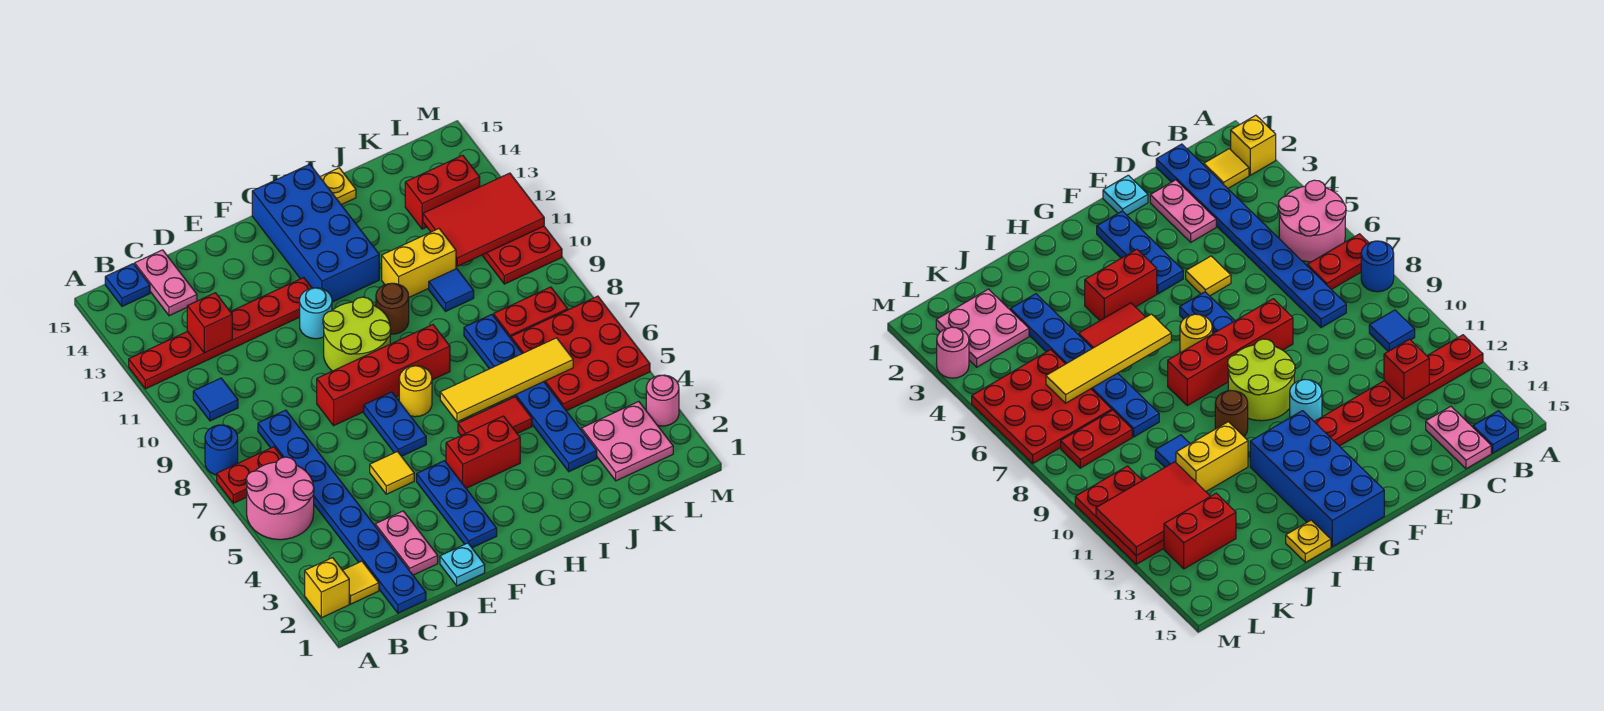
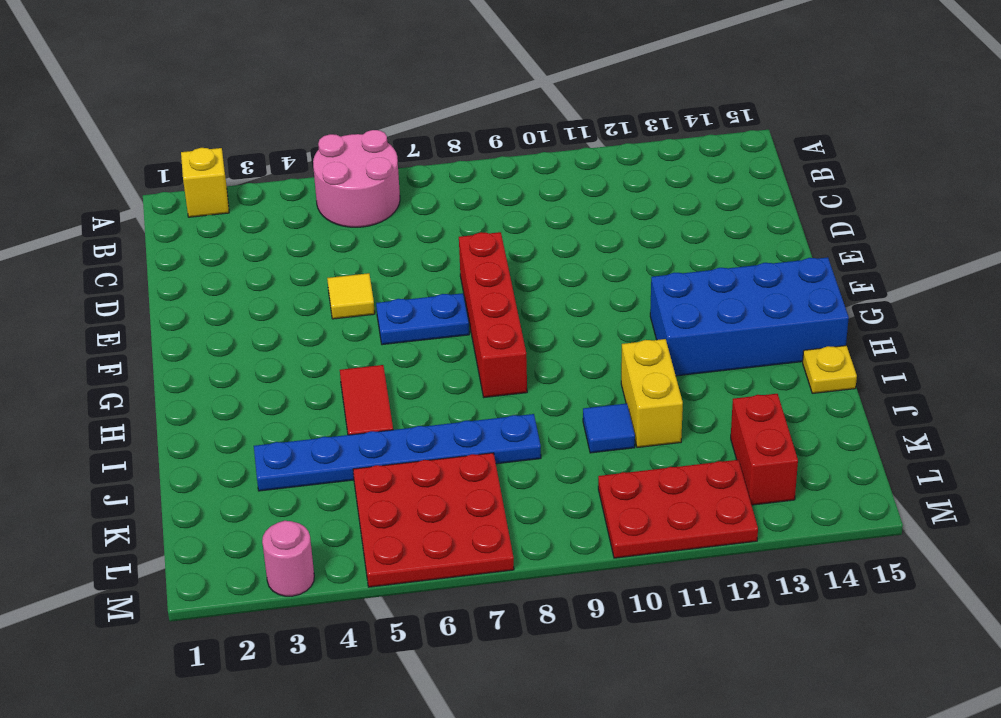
none -> red plate A7:B7 level 1
none -> blue round brick A8 level 1
none -> red plate A12:F12 level 1
none -> yellow tile B2 level 1

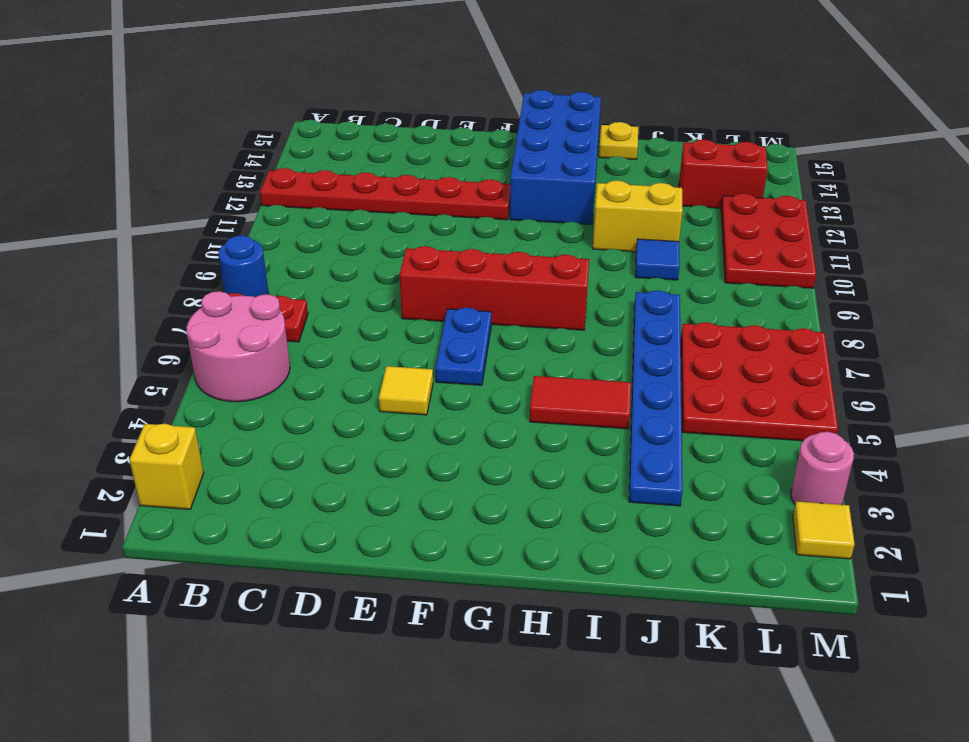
yellow tile M2 level 1 -> yellow tile B2 level 1
none -> blue tile B10 level 1
none -> blue plate B15 level 1
none -> blue plate C1:C8 level 1
none -> pink plate C14:C15 level 1

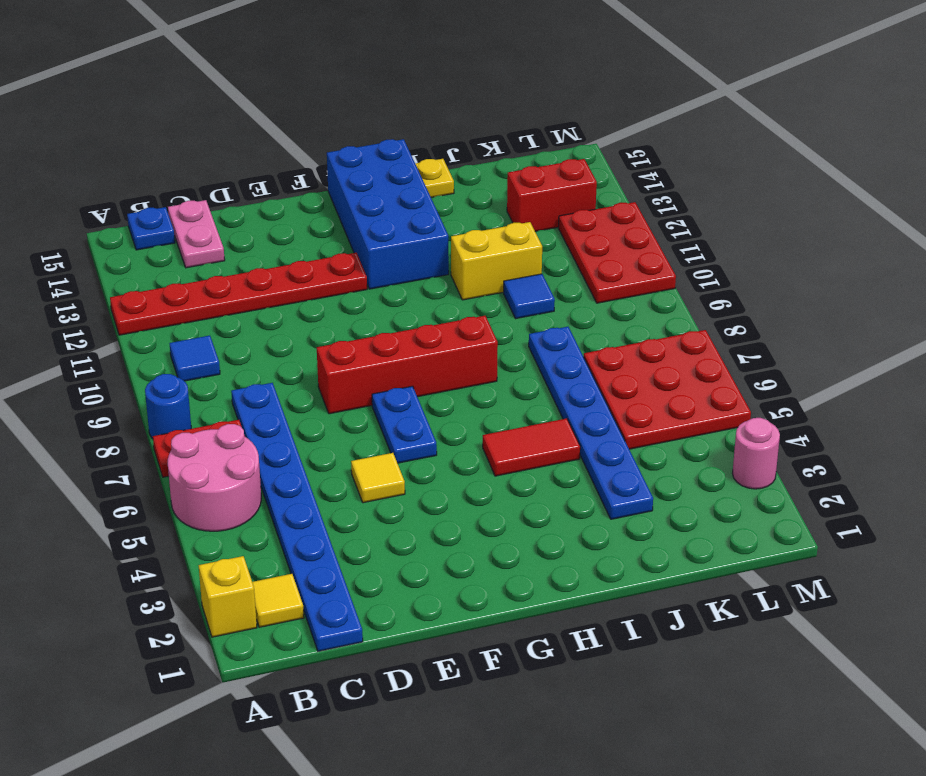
none -> pink plate D2:D3 level 1
none -> cyan plate E1 level 1
none -> blue plate F2:F4 level 1
none -> lime round brick F9:G10 level 1

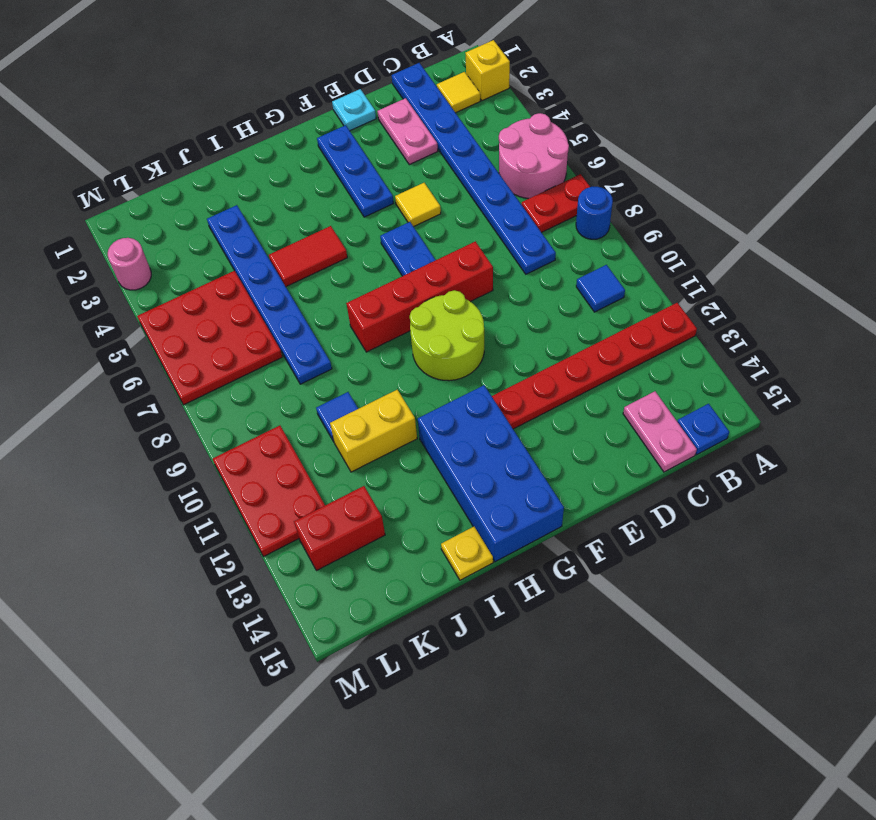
none -> cyan round brick F11 level 1
none -> red brick G4:H4 level 1
none -> yellow round brick G7 level 1
none -> brown round brick H10 level 1

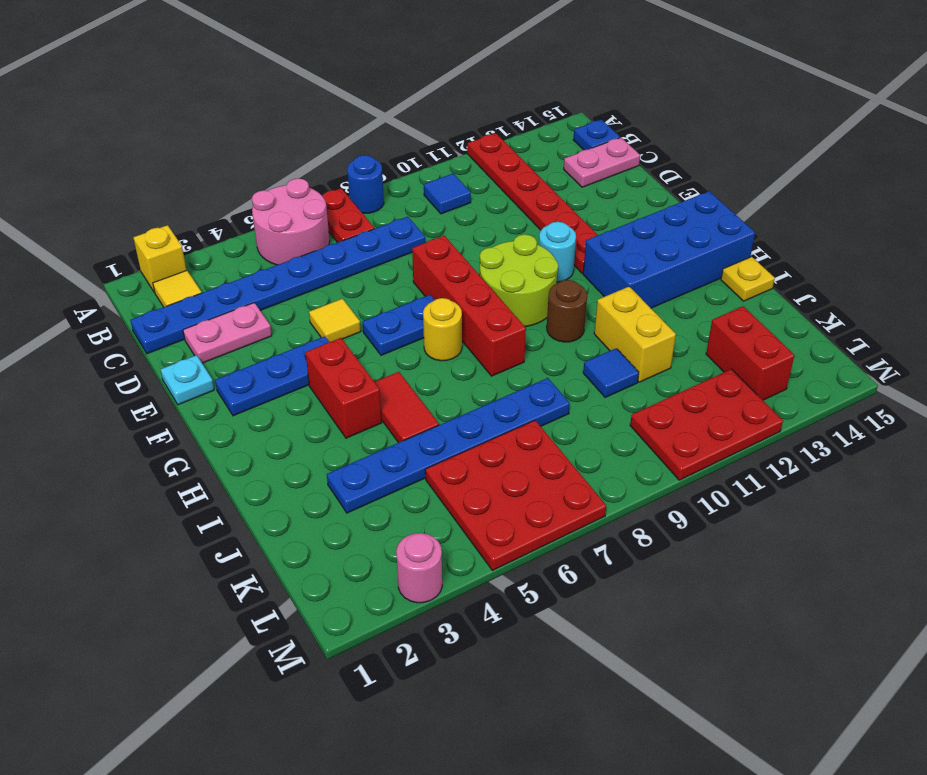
none -> pink plate K2:L3 level 1
none -> red plate K8:L8 level 1
none -> red brick C12 level 2
none -> yellow tile H6:K6 level 2

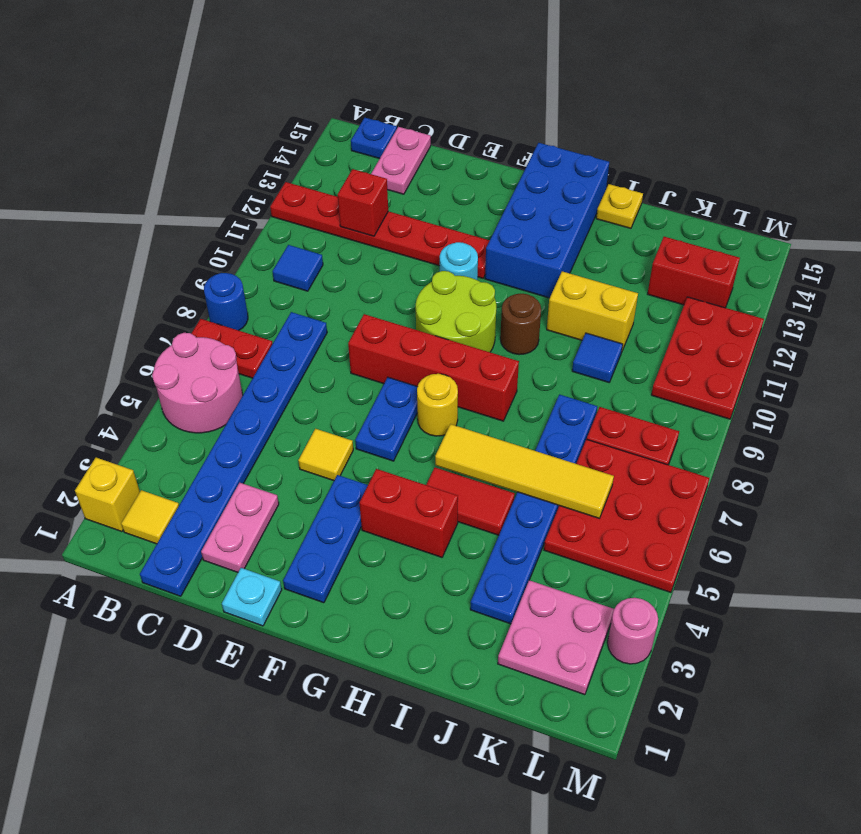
none -> red tile K11:M12 level 2

